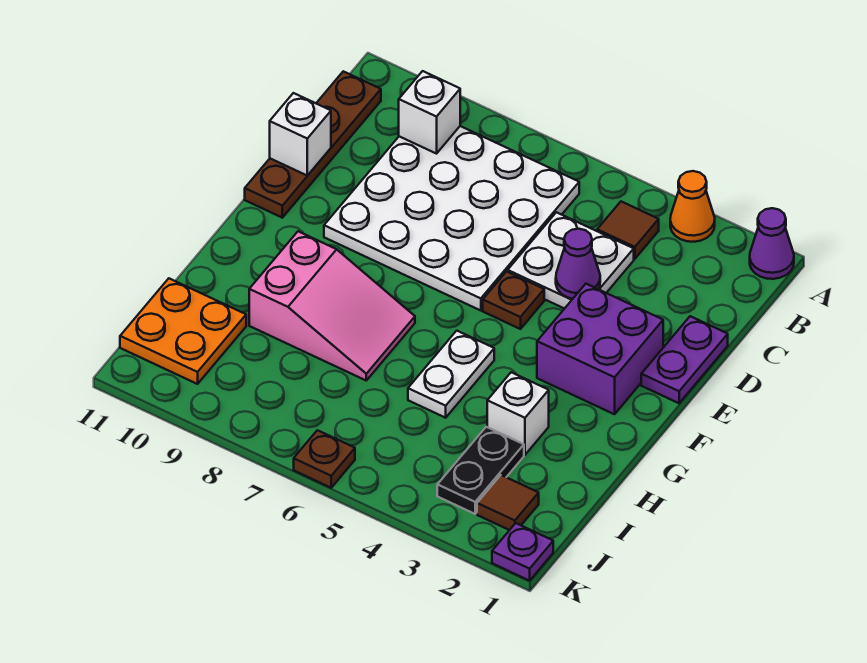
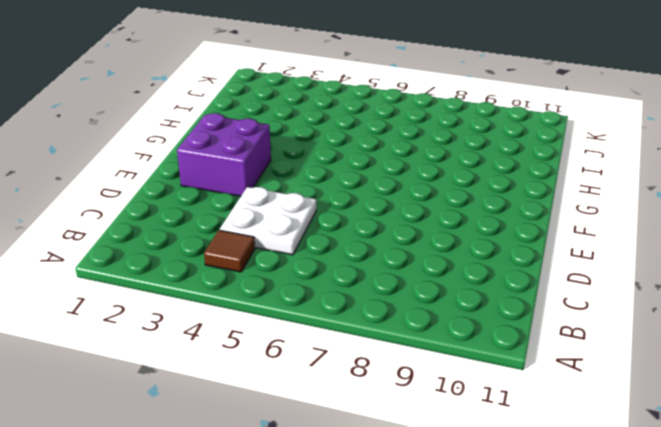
none -> purple cone A1 level 1
none -> orange cone A3 level 1
none -> white plate B6:E9 level 1

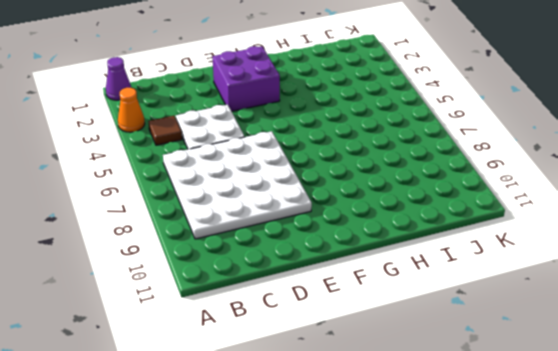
none -> brown plate B11:E11 level 1
none -> purple plate D1:E1 level 1
none -> brown plate E5 level 1

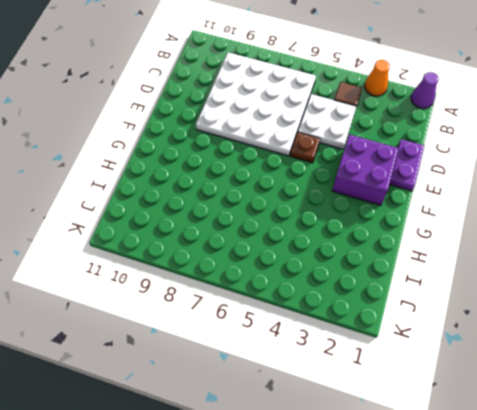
none -> brown plate B11:E11 level 1
none -> white plate G5:H5 level 1
none -> pink slope G7:H9 level 1 top 9

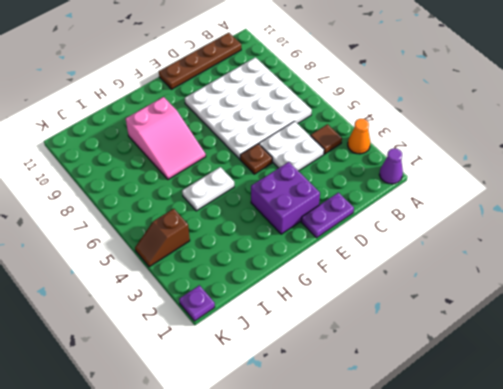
brown slope J4:K4 level 1 top J -> none
none -> white brick H3 level 1
none -> black plate I3:J3 level 1
none -> orange plate I10:J11 level 1

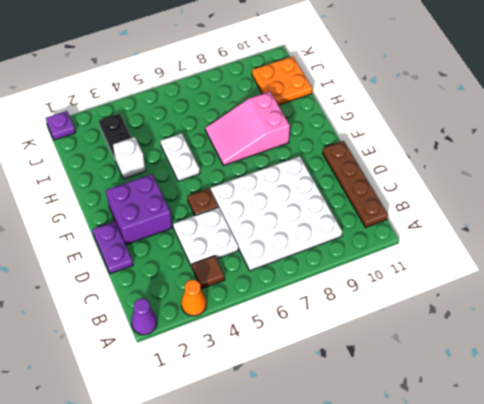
none -> brown tile J2 level 1
none -> brown plate K6 level 1
none -> white brick B9 level 2

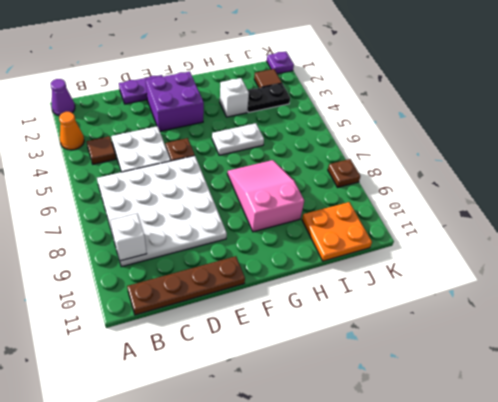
brown plate K8 level 1 -> brown plate K6 level 1
none -> purple cone D4 level 2
none -> white brick D11 level 2

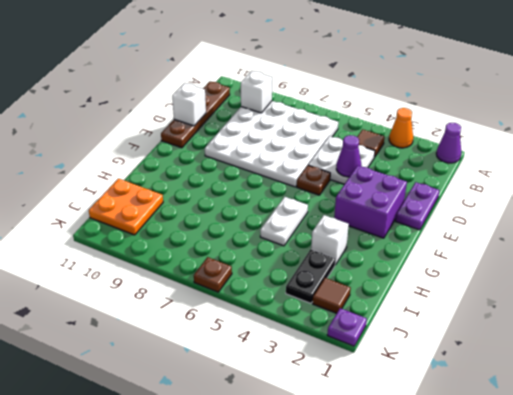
none -> pink slope G7:H9 level 1 top 9

